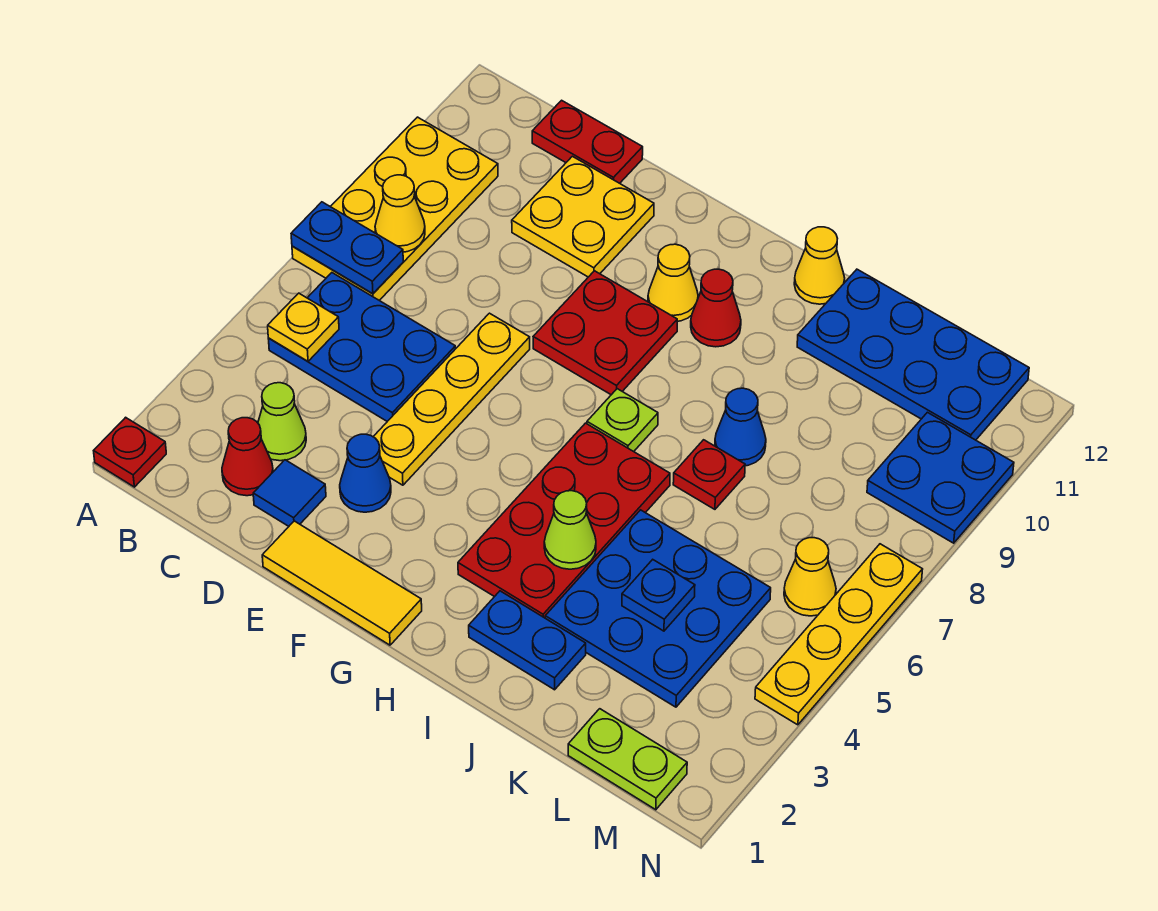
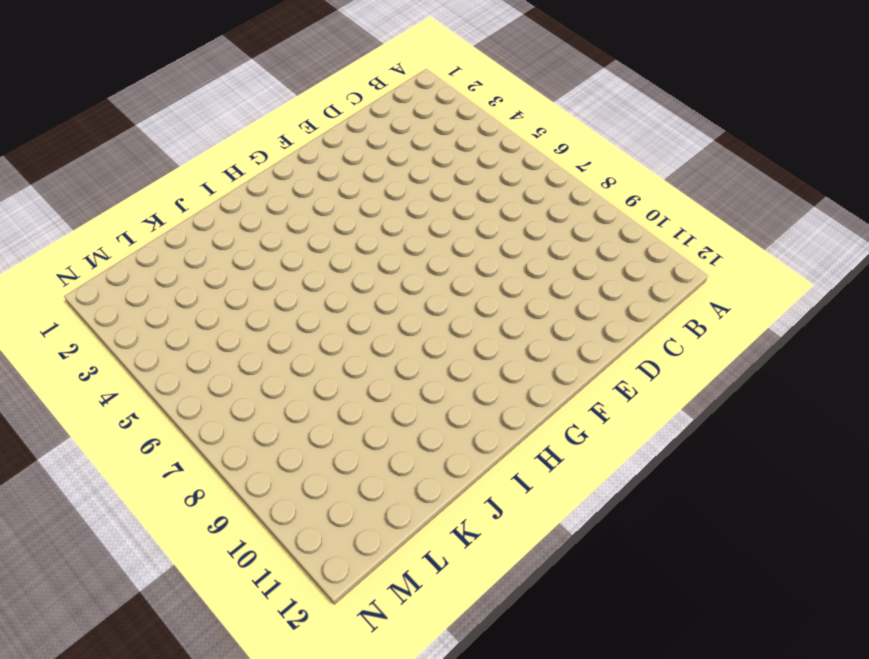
none -> red plate A1 level 1
none -> yellow plate A7:B10 level 1
none -> blue plate B5:D6 level 1
none -> red cone C2 level 1

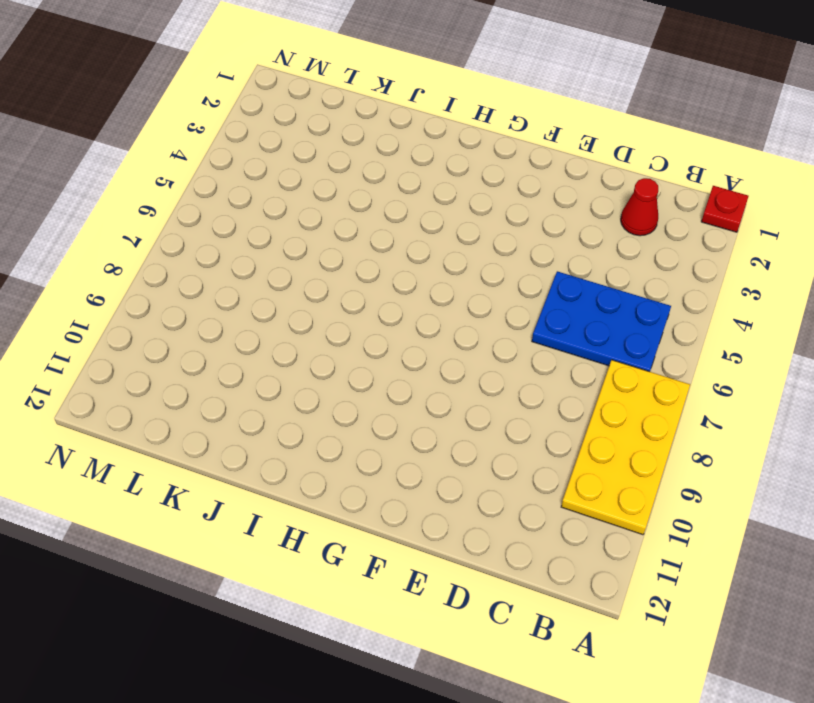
none -> lime cone C3 level 1
none -> red plate C12:D12 level 1
none -> blue tile D2 level 1
none -> yellow plate D10:E11 level 1

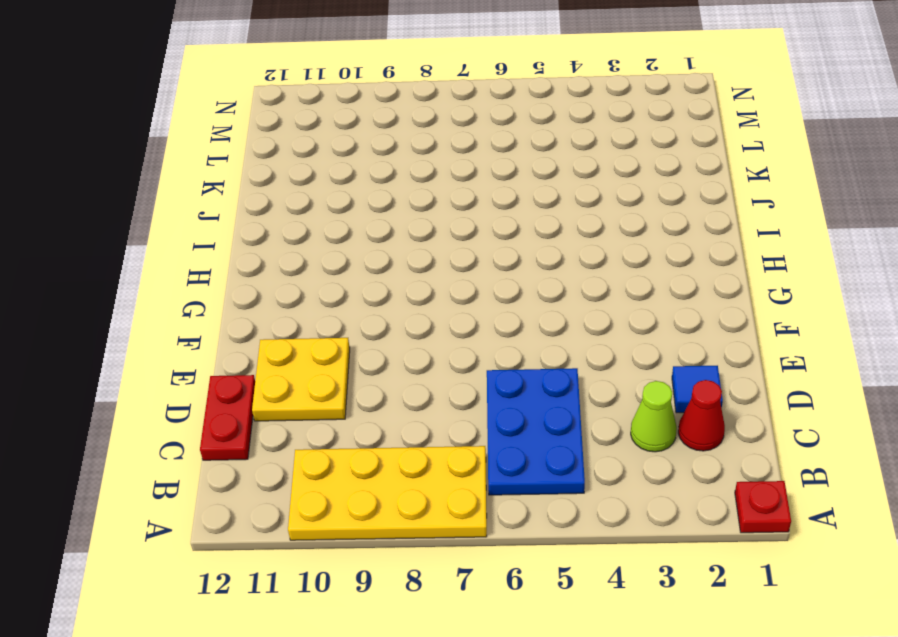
none -> yellow tile E1:G1 level 1
none -> blue cone E3 level 1
none -> yellow plate E4:E7 level 1
none -> red plate F8:G9 level 1

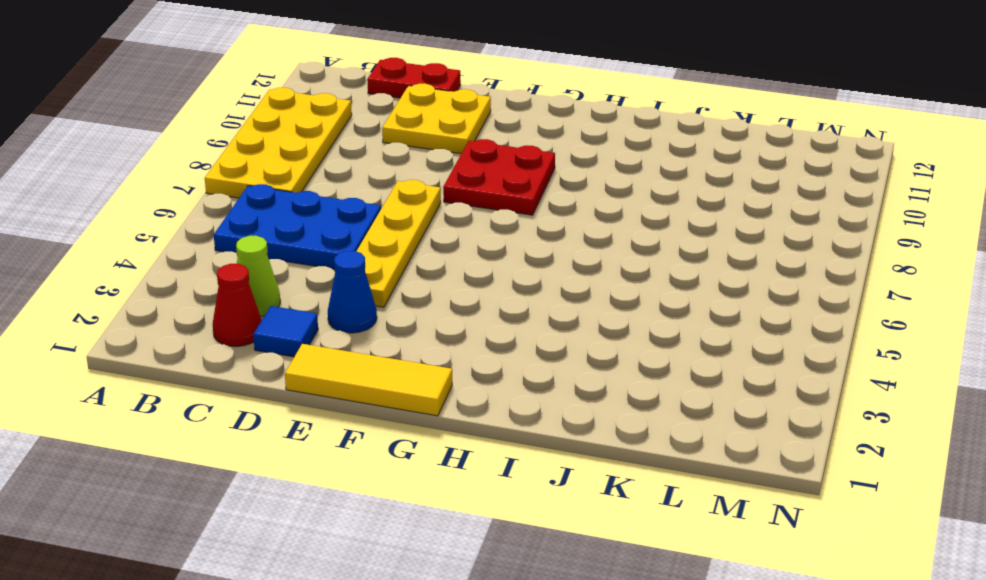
none -> red plate A1 level 1
none -> yellow cone G10 level 1
none -> red plate H3:I6 level 1
none -> lime plate H7 level 1

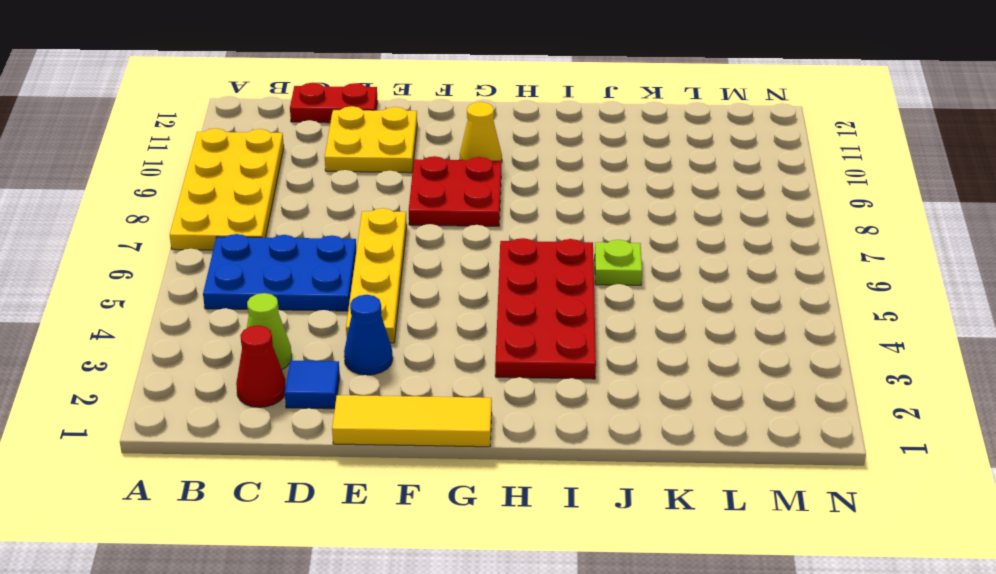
lime plate J6 level 1 -> lime plate H7 level 1
none -> red plate A1 level 1
none -> red cone H10 level 1
none -> blue plate I2:J2 level 1
none -> yellow cone I12 level 1

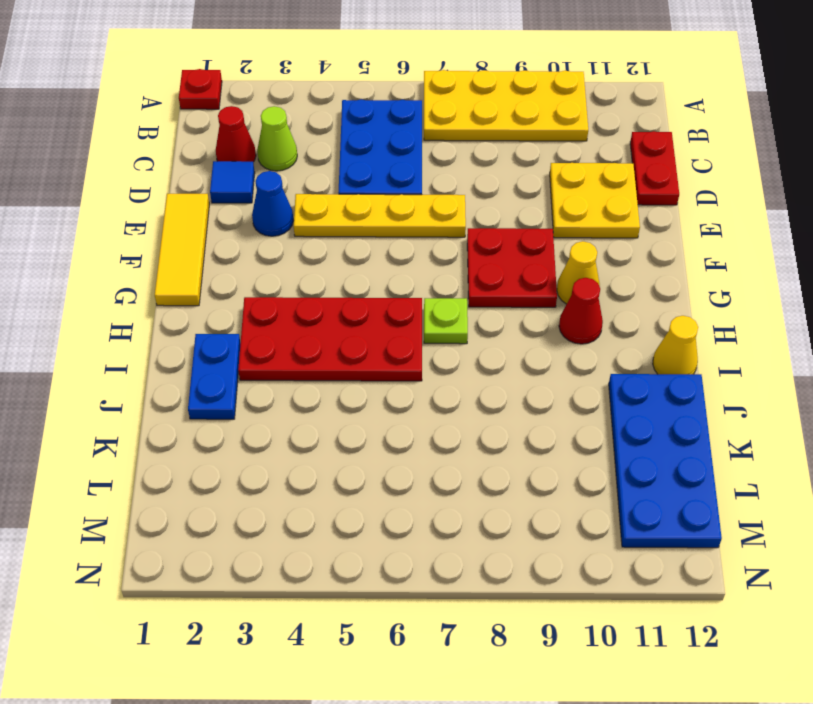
none -> blue plate J3:L5 level 1
none -> red plate J7 level 1
none -> blue cone J8 level 1
none -> lime plate L1:M1 level 1

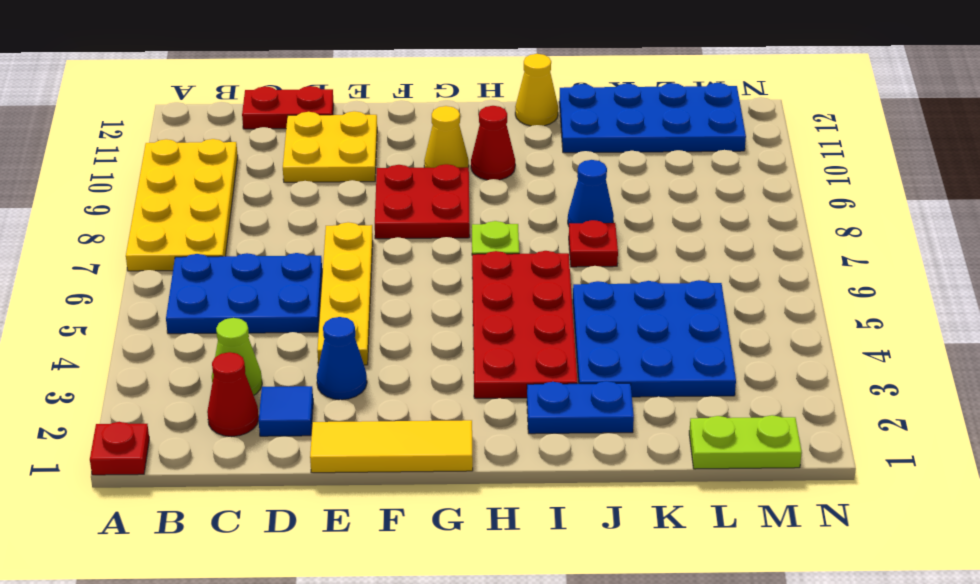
none -> yellow cone M6 level 1
none -> blue plate M9:N10 level 1
none -> yellow plate N4:N7 level 1
none -> blue plate A7:B7 level 2

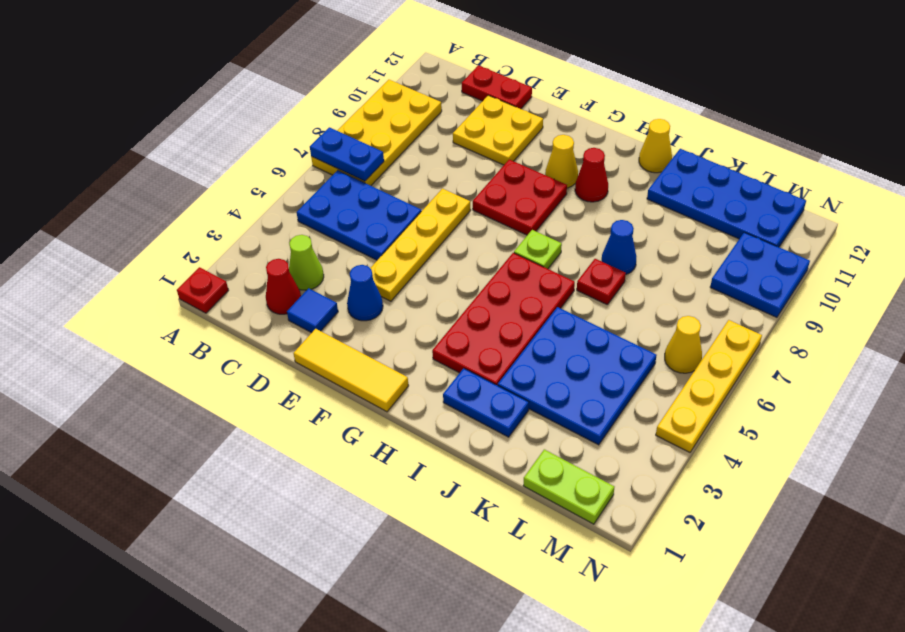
none -> yellow plate B5 level 2
none -> yellow cone B8 level 2
none -> lime cone I4 level 2
none -> blue plate K4 level 2

